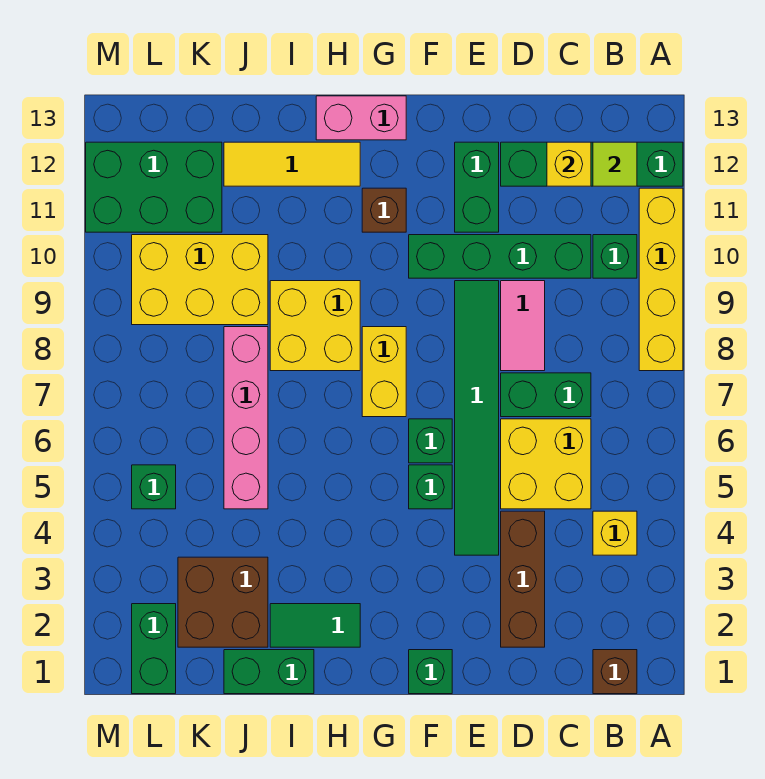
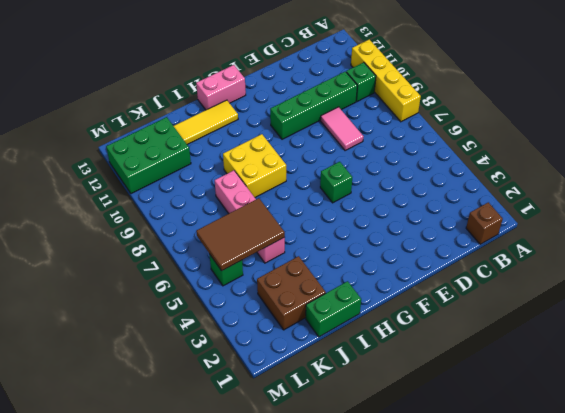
brown tile J5:L6 level 2 -> none
none -> green brick A12:D12 level 1
none -> yellow brick B4 level 1
none -> yellow brick C5:D6 level 1
none -> green brick C7:D7 level 1

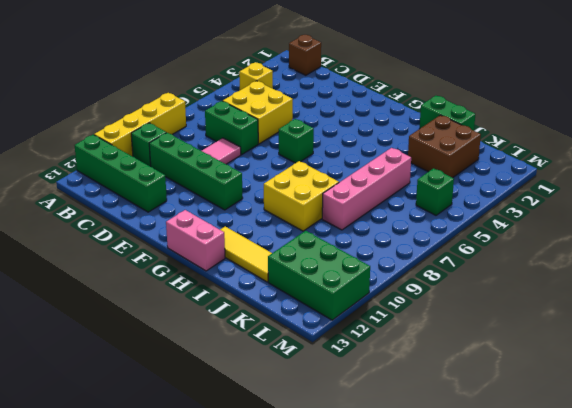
none -> brown brick D2:D4 level 1
none -> green tile E4:E9 level 1
none -> green brick E11:E12 level 1
none -> green brick F1 level 1

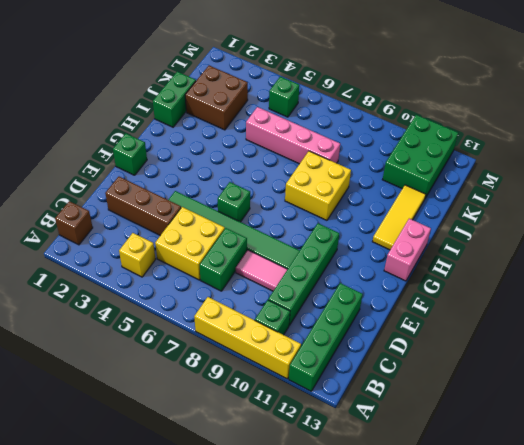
none -> green brick E11:E12 level 1
none -> green brick F5 level 1
none -> yellow brick G7:G8 level 1
none -> brown brick G11 level 1

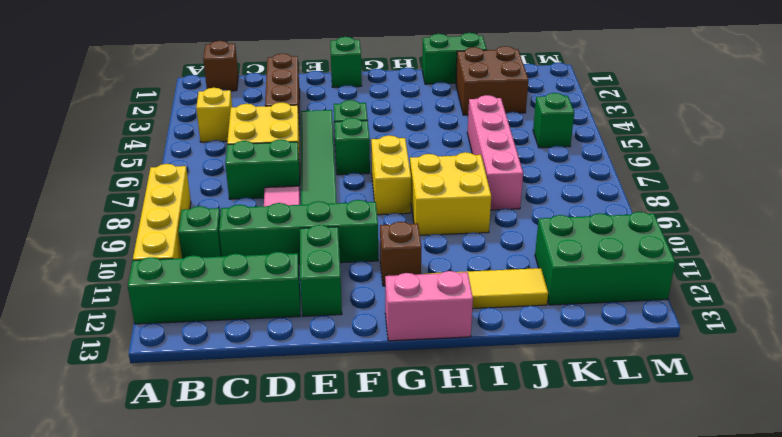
none -> green tile H2:I2 level 1
none -> yellow brick J9:L10 level 1
none -> green brick L1:L2 level 1
none -> lime tile B12 level 2

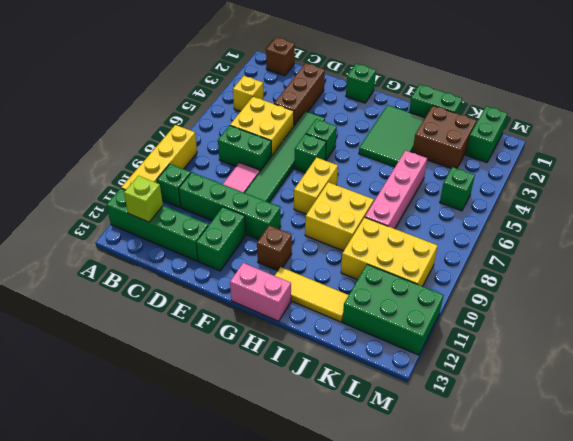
lime brick B12 level 2 -> lime tile B12 level 2
green tile H2:I4 level 1 -> green tile H2:I2 level 1
none -> yellow brick C12 level 2

